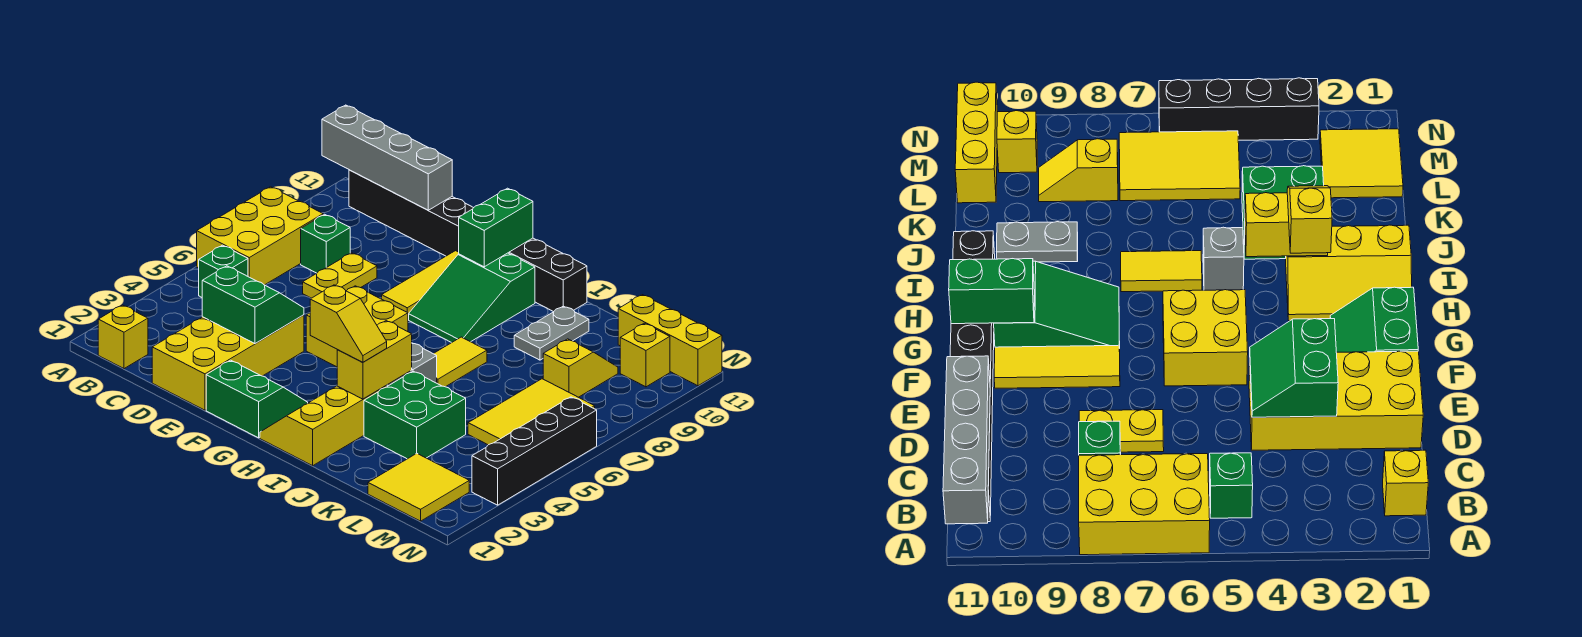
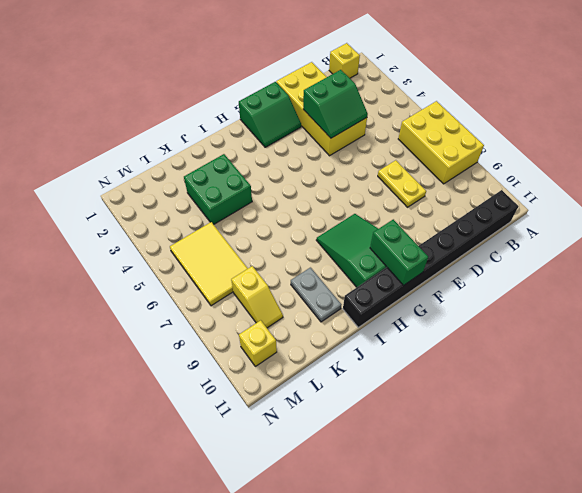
none -> green brick B5 level 1
none -> green brick C8 level 1
none -> yellow brick F5:G6 level 1

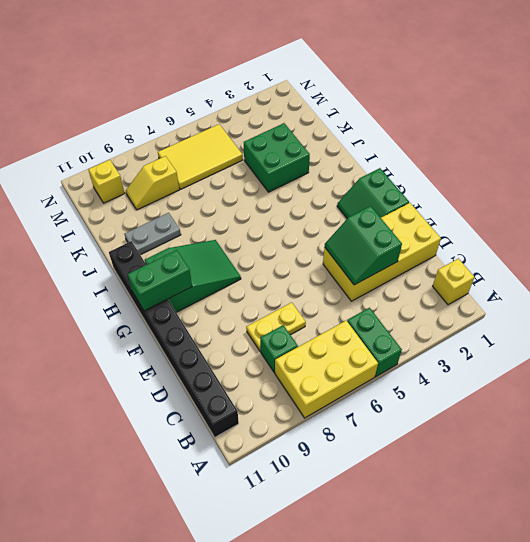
green brick A5:B5 level 1 -> green brick B5 level 1
none -> yellow brick F5:G6 level 1
none -> yellow tile F8:F10 level 1
none -> yellow slope H1:I3 level 1 top I

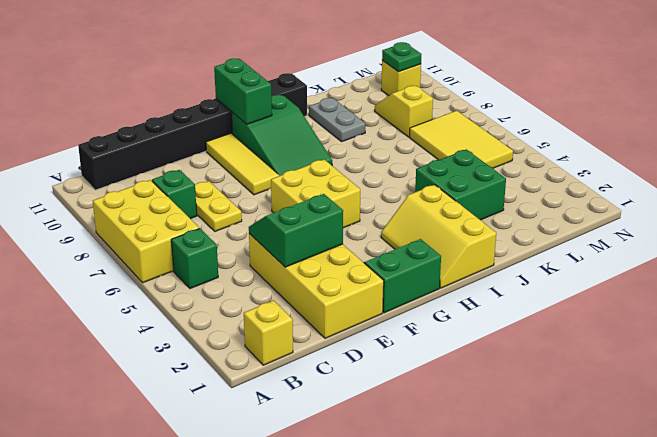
green plate M10 level 2 -> none
none -> grey brick I5 level 1
none -> yellow tile I6:I7 level 1
none -> yellow tile L1:M2 level 1

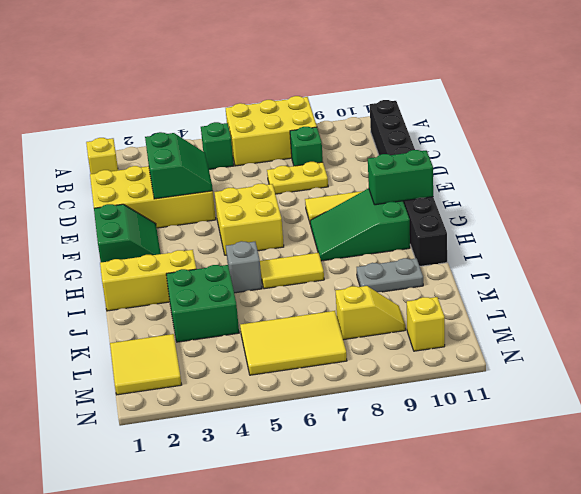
none -> yellow brick L11:N11 level 1
none -> black brick N3:N6 level 1
none -> grey brick A11:D11 level 2

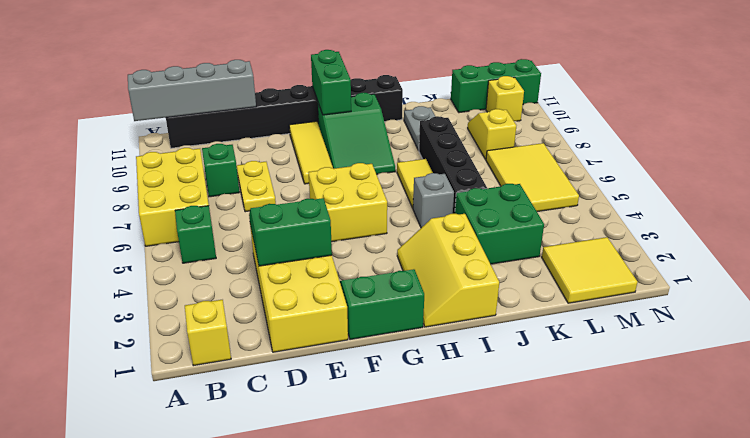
black brick J5:J8 level 1 -> black brick N3:N6 level 1
green brick L11:N11 level 1 -> yellow brick L11:N11 level 1
none -> yellow brick I3:I4 level 2
none -> yellow slope H3:I3 level 3 top H

